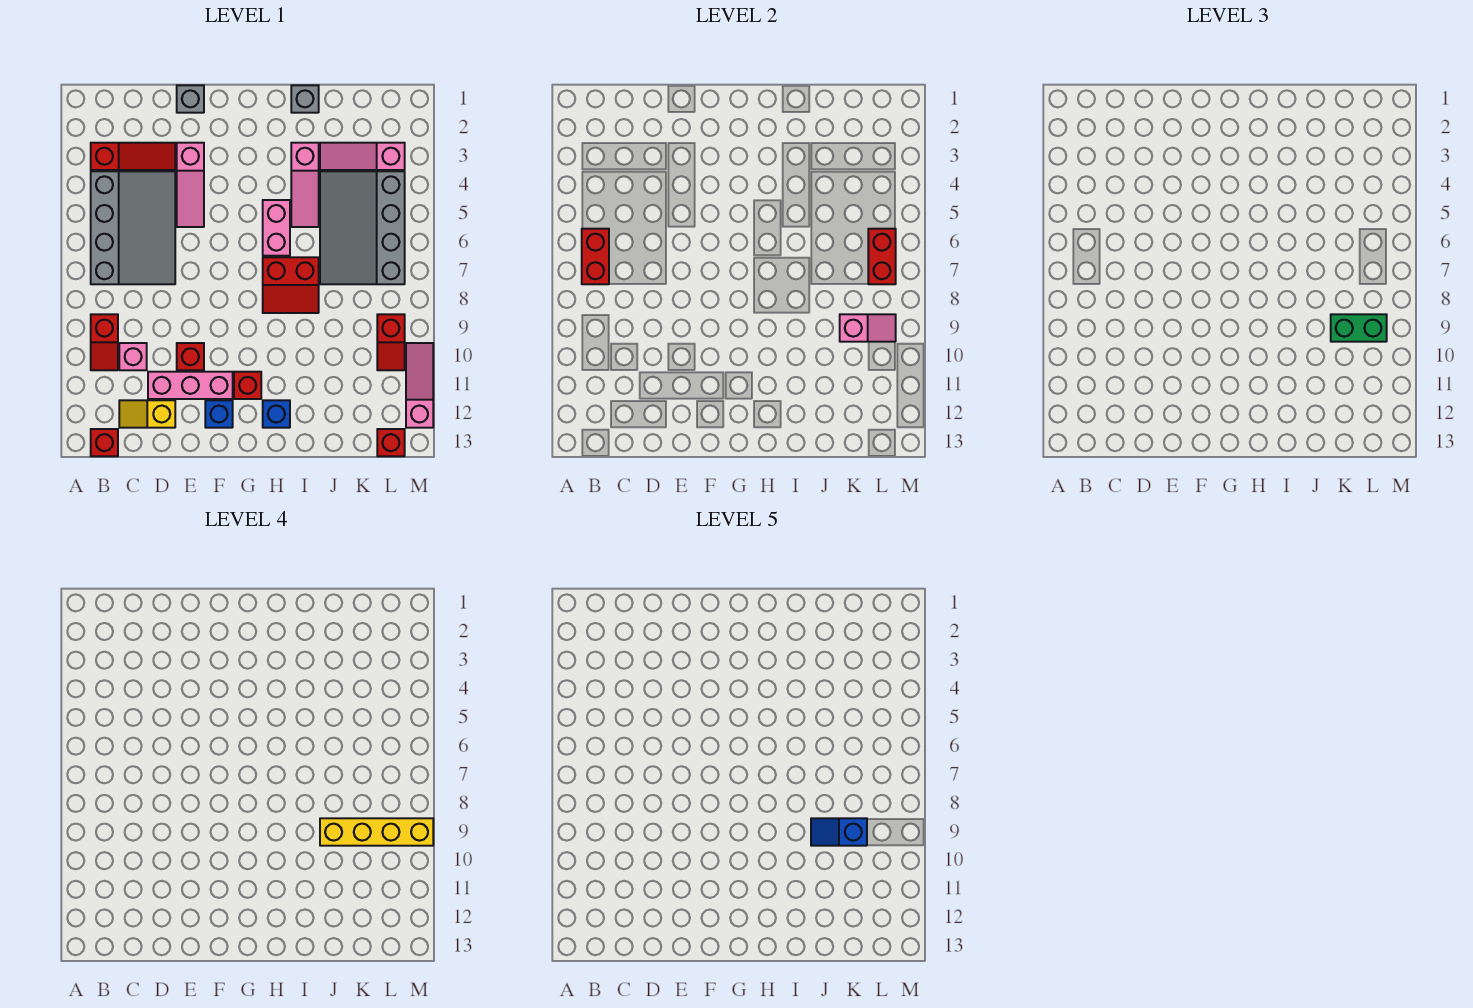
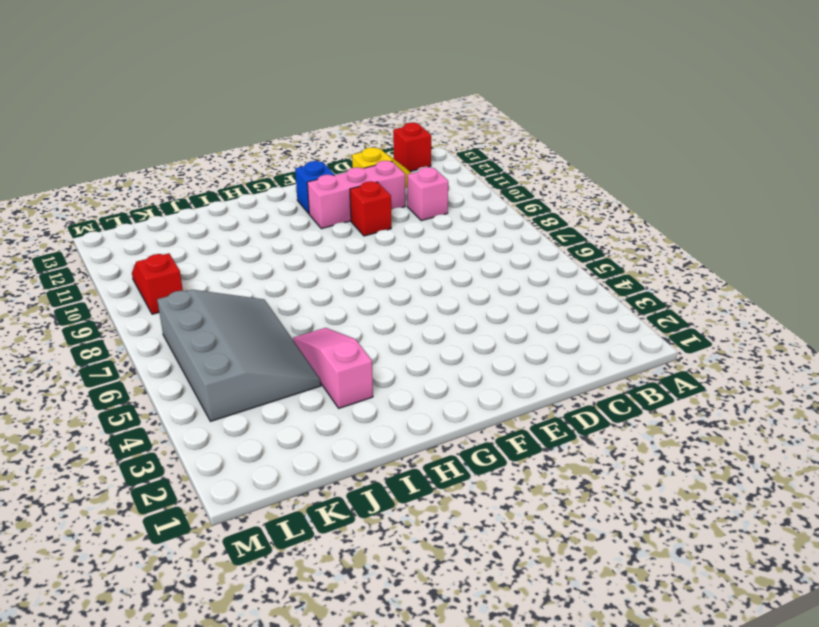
none -> red slope B3:D3 level 1 top B
none -> grey slope B4:D7 level 1 top B
none -> red slope B9:B10 level 1 top 9

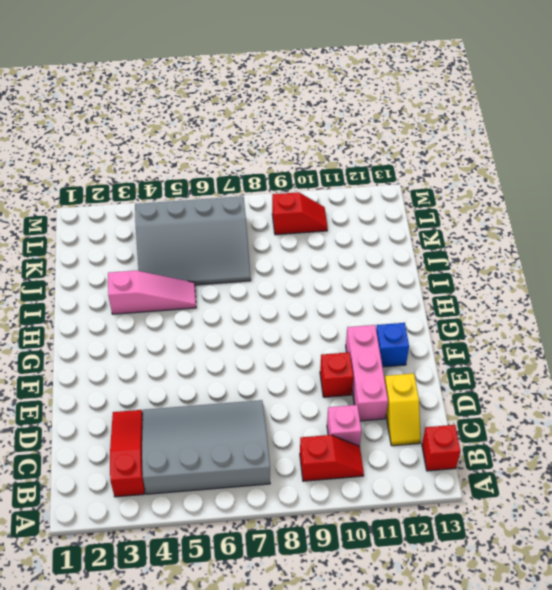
none -> grey brick E1 level 1
none -> pink slope E3:E5 level 1 top 3
none -> red brick G11 level 1

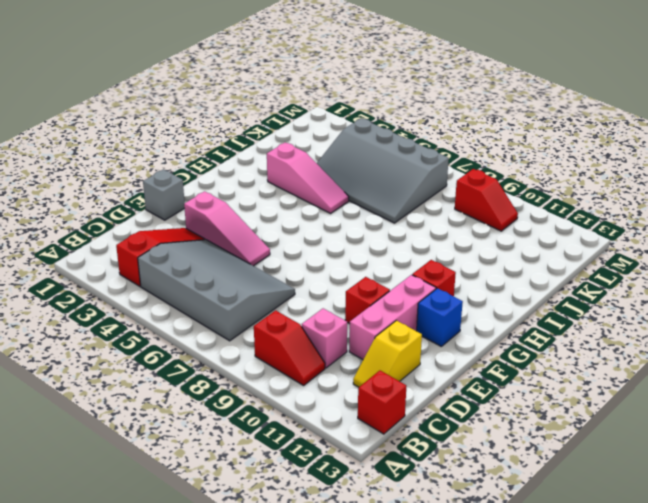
none -> pink brick H5:H6 level 1
none -> red slope H7:I8 level 1 top 7
none -> blue brick H12 level 1

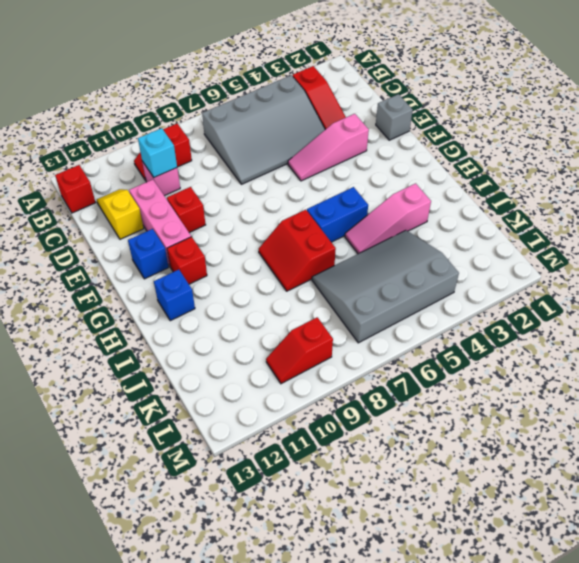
cyan brick C10 level 2 -> none
blue brick H5:H6 level 1 -> pink brick H5:H6 level 1
none -> grey brick I1 level 1
none -> pink slope J3:L3 level 1 top L
none -> red brick L13 level 1

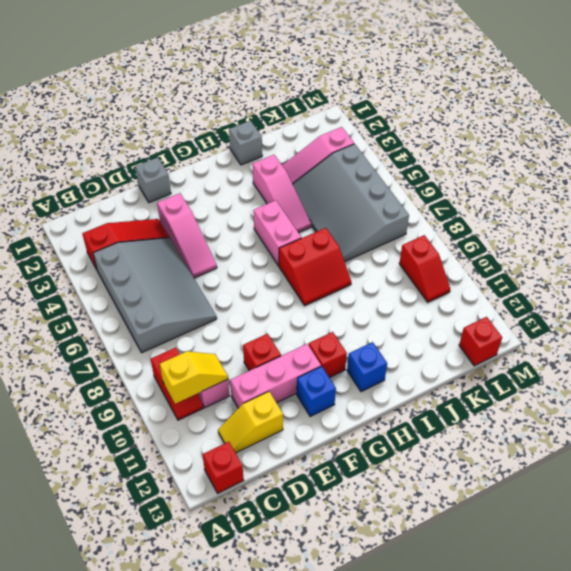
yellow slope B10:C10 level 2 top B -> none
none -> pink slope M10:M12 level 1 top 12
none -> red brick B6:B7 level 2
none -> pink slope K9:L9 level 2 top K

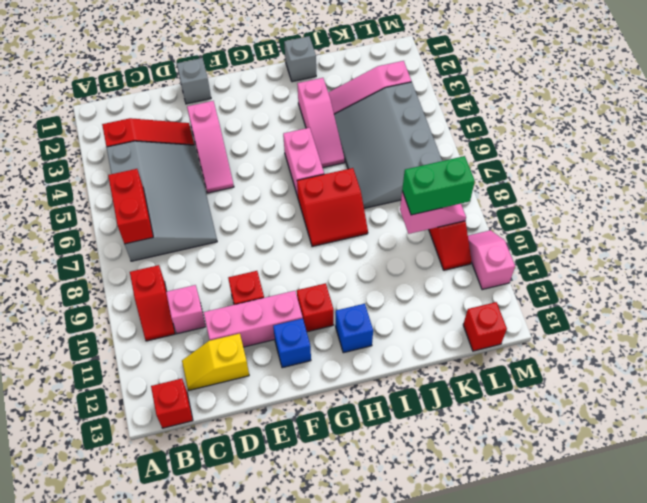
pink slope M10:M11 level 1 top 11 -> pink slope M10:M12 level 1 top 12
none -> red brick L6:L7 level 2
none -> yellow brick J9:M9 level 4
none -> blue slope J9:K9 level 5 top K

